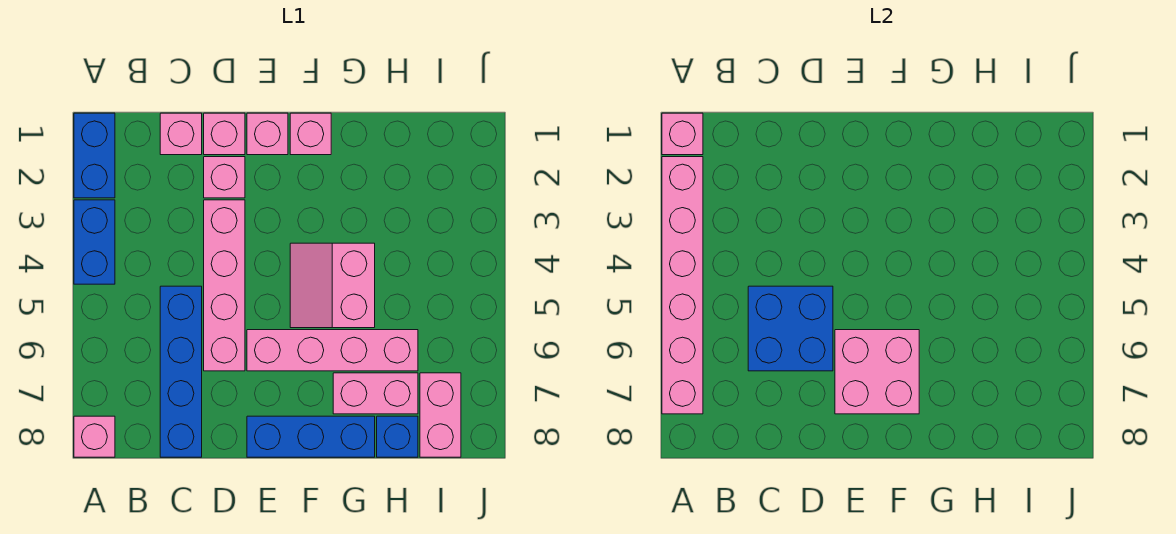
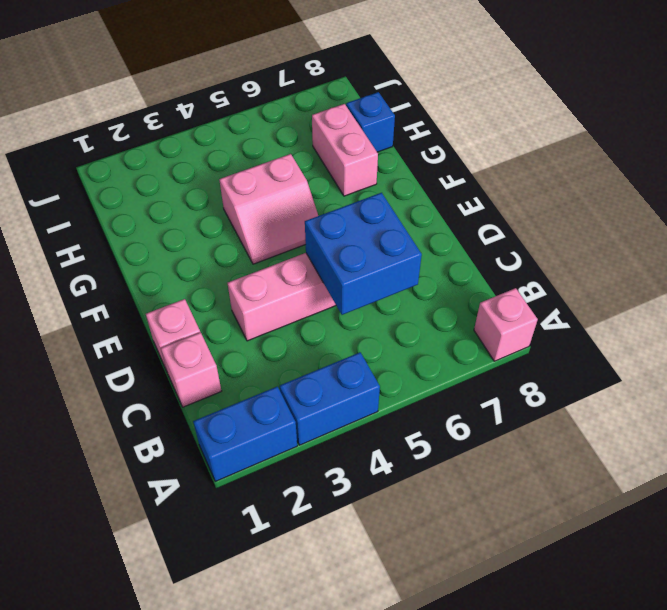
none -> blue brick C5:C8 level 1
none -> pink brick D2 level 1
none -> pink brick E1 level 1

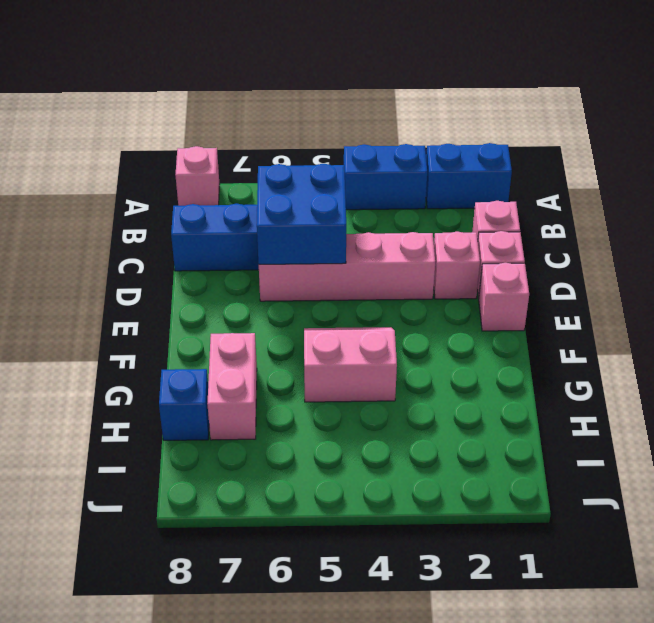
none -> pink brick E6:H6 level 1
none -> blue brick E8:G8 level 1
none -> pink brick F1 level 1

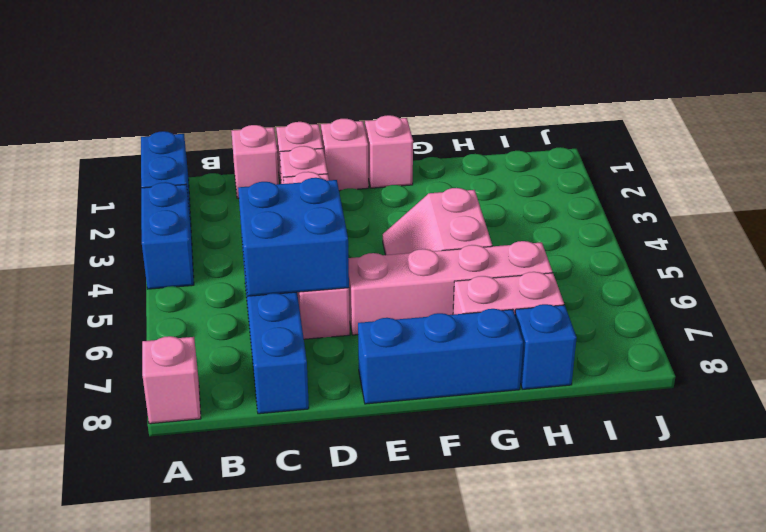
none -> pink brick I7:I8 level 1
none -> pink brick A1 level 2
none -> pink brick A2:A7 level 2

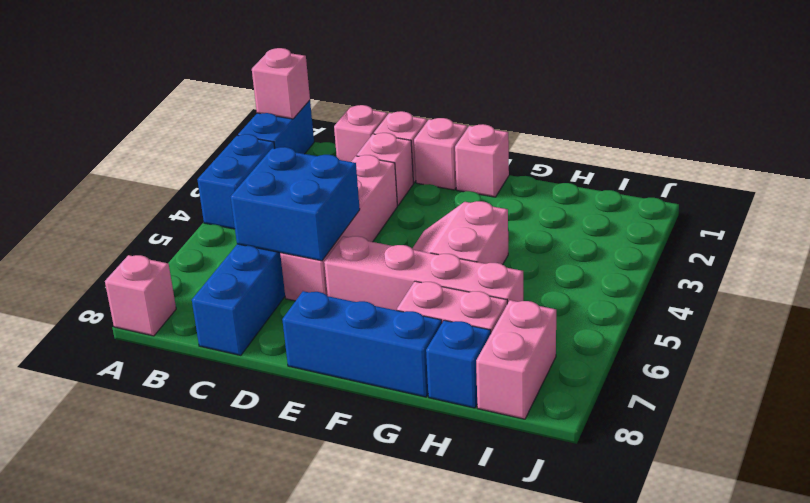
none -> pink brick A2:A7 level 2
none -> pink brick E6:F7 level 2

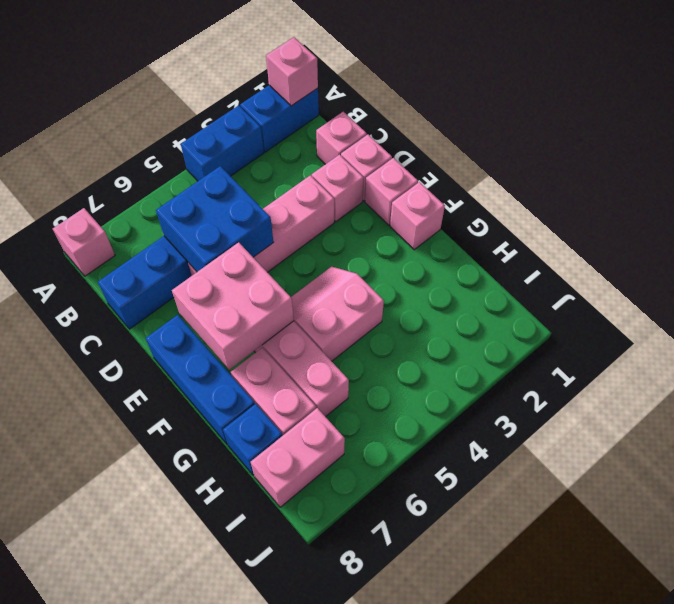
none -> pink brick A2:A7 level 2

